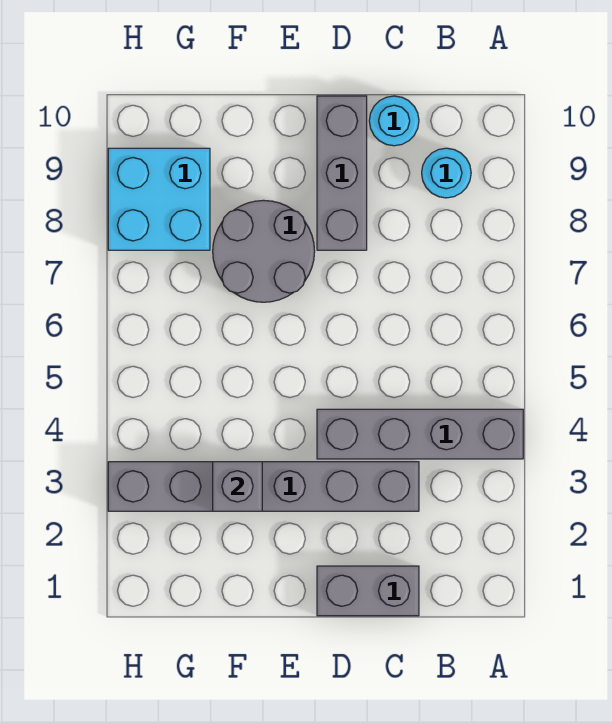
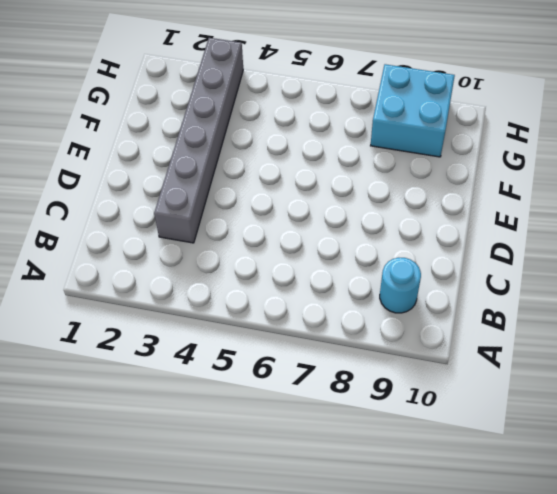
none -> grey brick A4:D4 level 1
none -> grey brick C1:D1 level 1

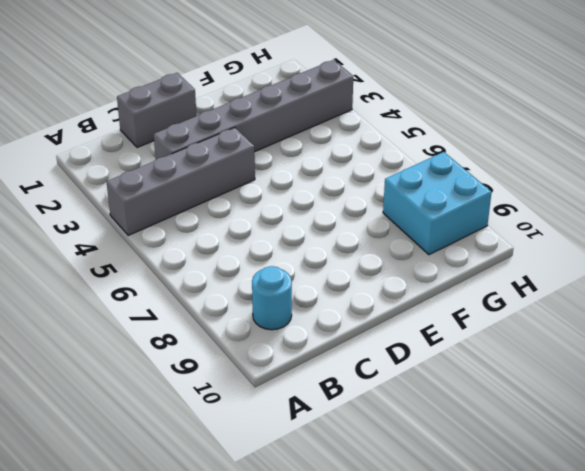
none -> cyan round brick C10 level 1
none -> grey brick D8:D10 level 1

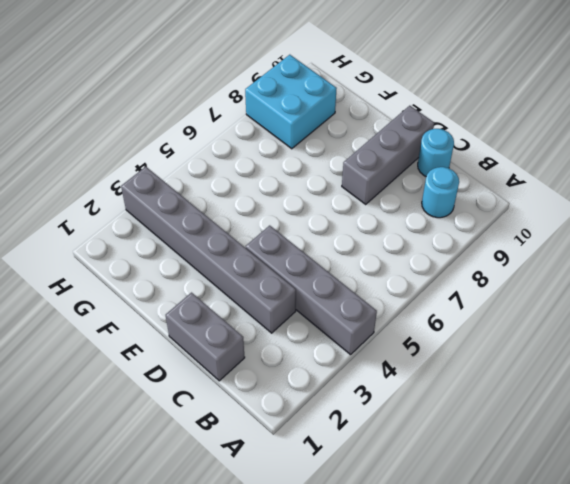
none -> grey round brick E7:F8 level 1
none -> grey brick F3 level 2

